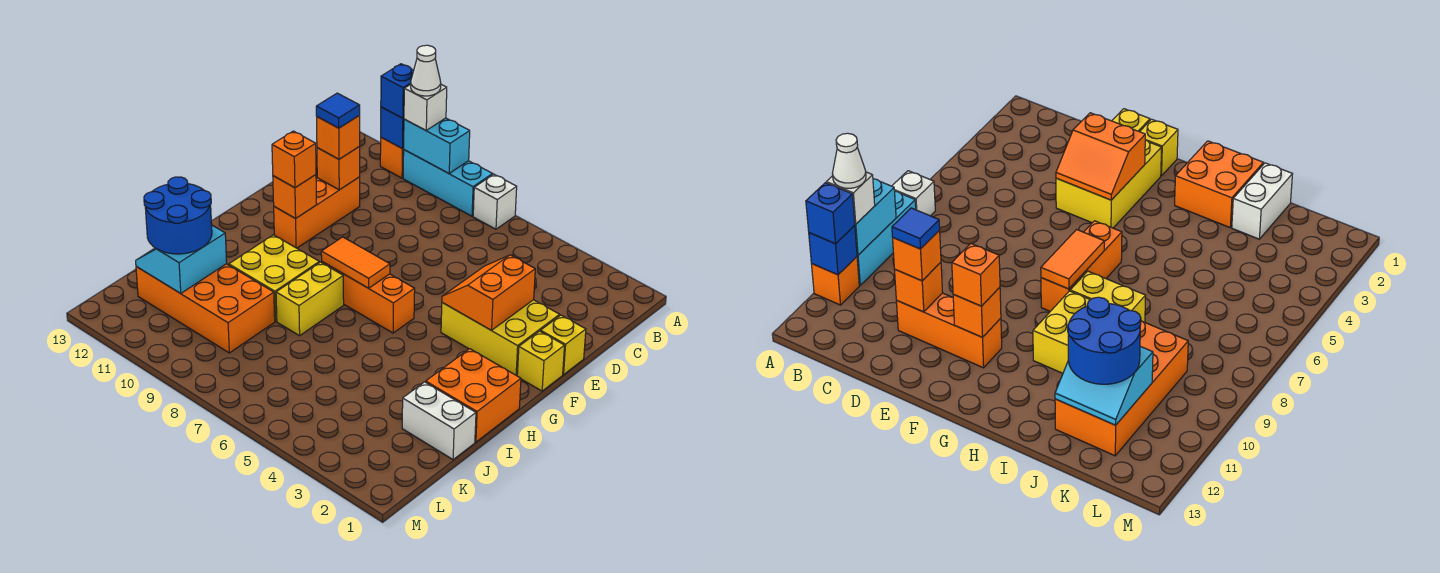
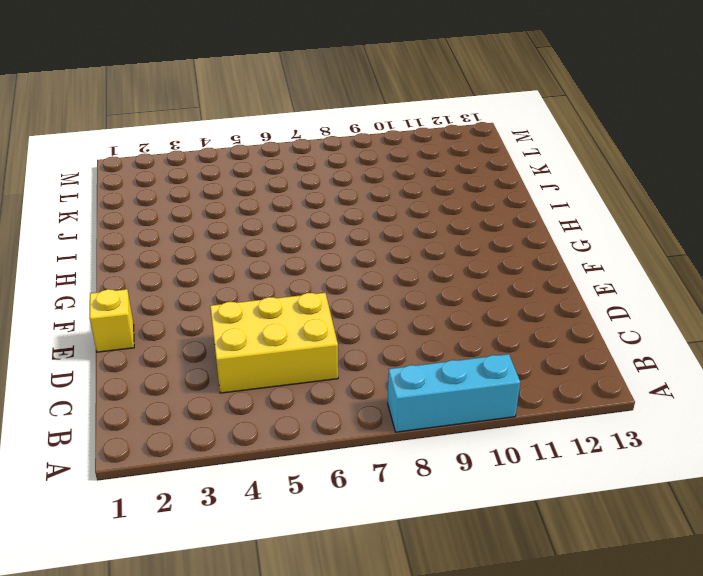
yellow brick C4:D6 level 1 -> yellow brick E2:F4 level 1
none -> white brick A7 level 1
none -> orange brick A11 level 1
none -> orange brick D11:F11 level 1

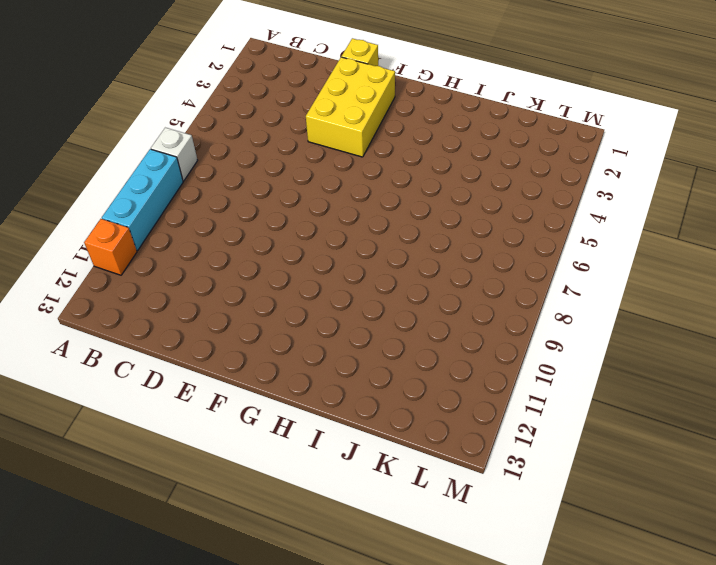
none -> orange brick D11:F11 level 1
none -> yellow brick F1 level 1
none -> orange brick G6:G8 level 1

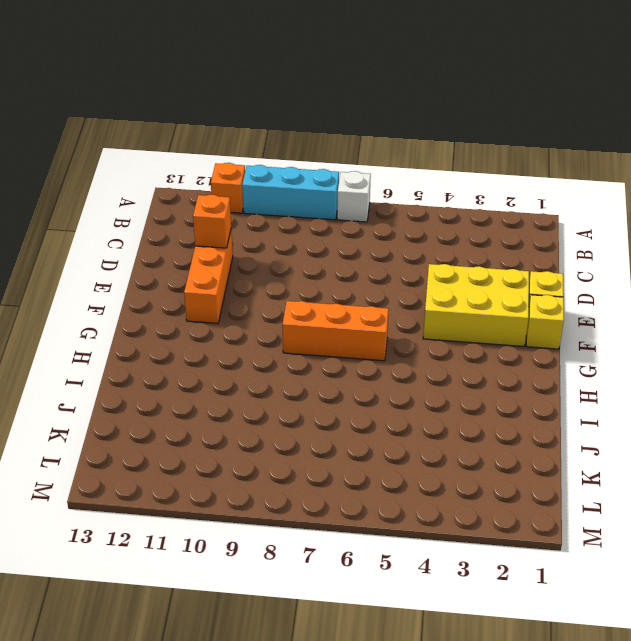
none -> orange brick H1:I2 level 1
none -> yellow brick H8:I8 level 1
none -> yellow brick H9:I10 level 1

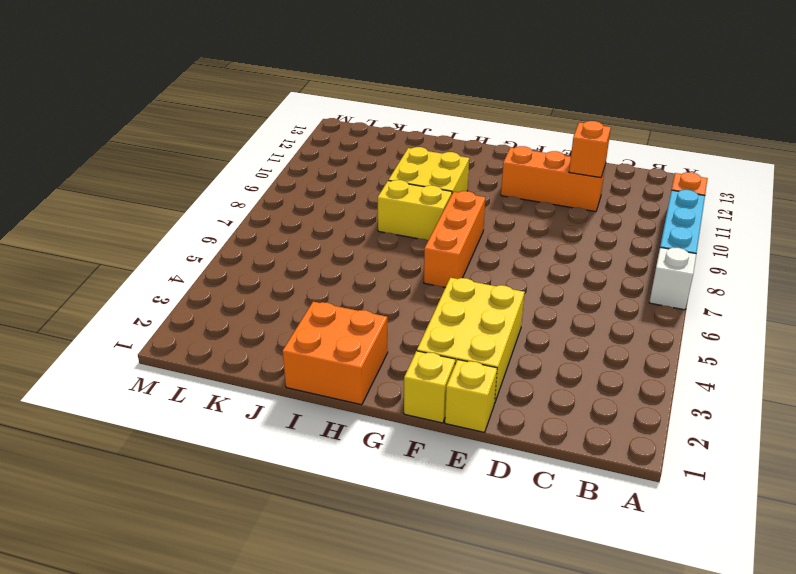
none -> white brick J1:J2 level 1
none -> orange brick J9:K12 level 1
none -> cyan brick A9:A10 level 2

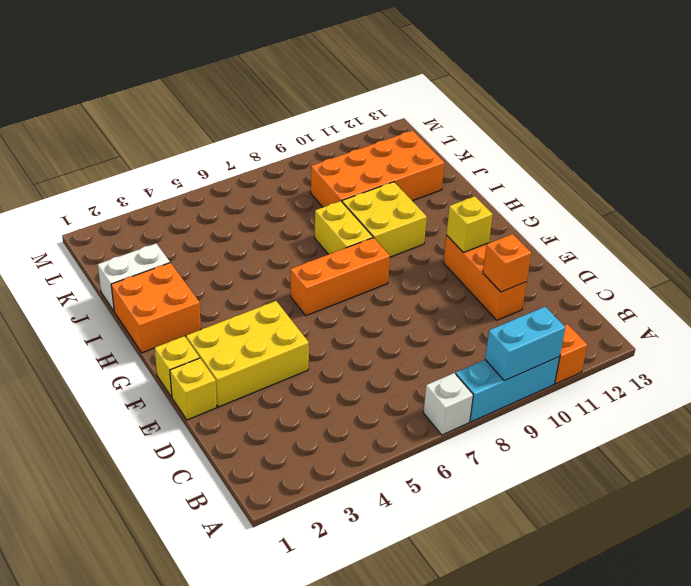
yellow brick F11 level 2 -> orange brick F11 level 2
none -> blue brick A11 level 2
none -> orange slope E3:F4 level 2 top 3
none -> orange tile G7:G8 level 2

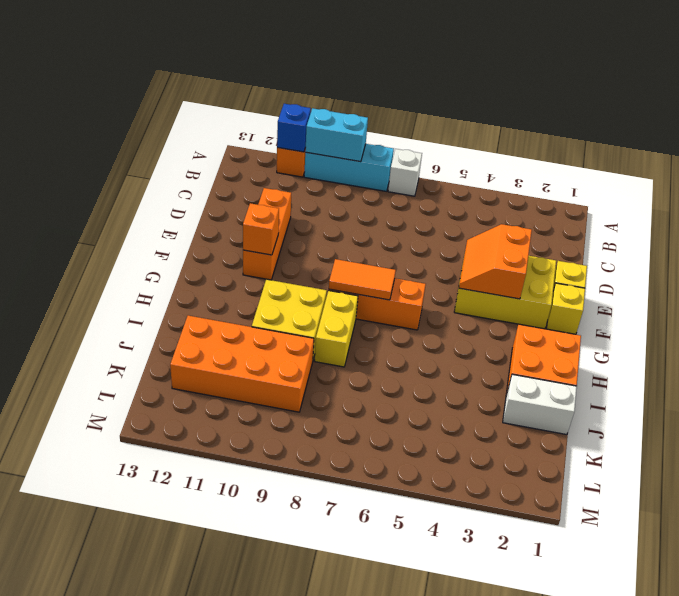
none -> orange brick D11 level 2
none -> cyan slope J11:K12 level 2 top 11
none -> white brick A10 level 3

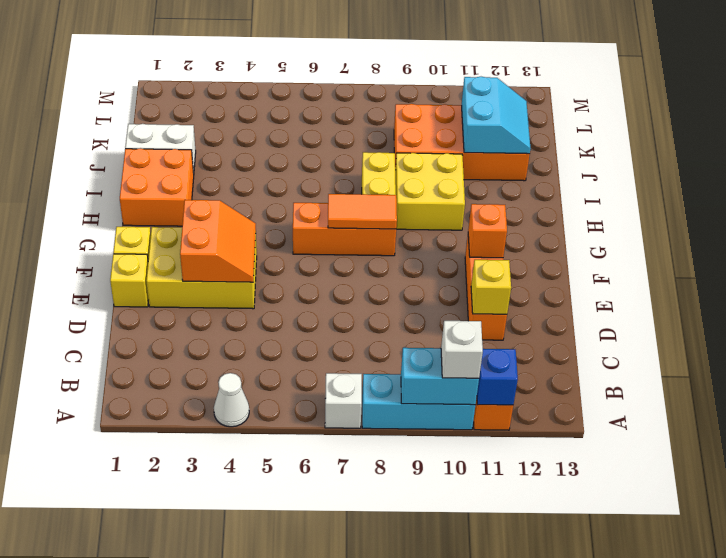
white cone A4 level 1 -> white cone A10 level 4
yellow brick D11 level 2 -> orange brick D11 level 2
none -> blue brick A11 level 3
none -> orange brick D11 level 3
none -> orange brick F11 level 3

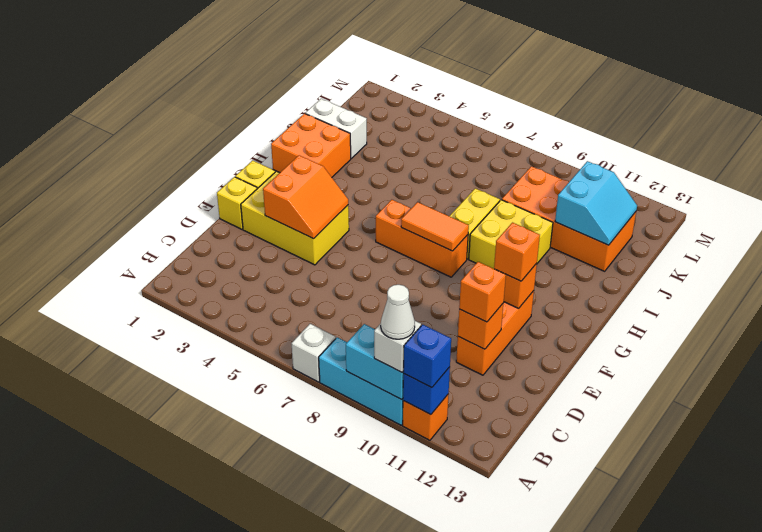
none -> blue round brick J11:K12 level 3
none -> blue tile D11 level 4

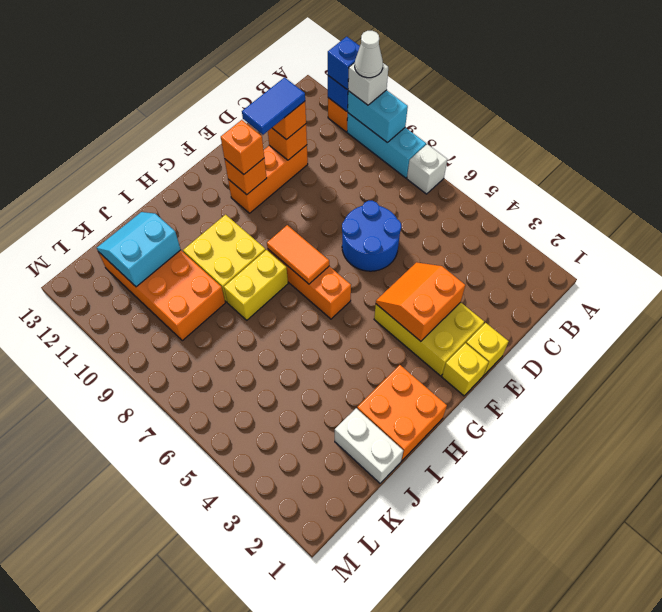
blue round brick D6:E7 level 1 -> blue round brick J11:K12 level 3
blue tile D11:E11 level 4 -> blue tile D11 level 4

